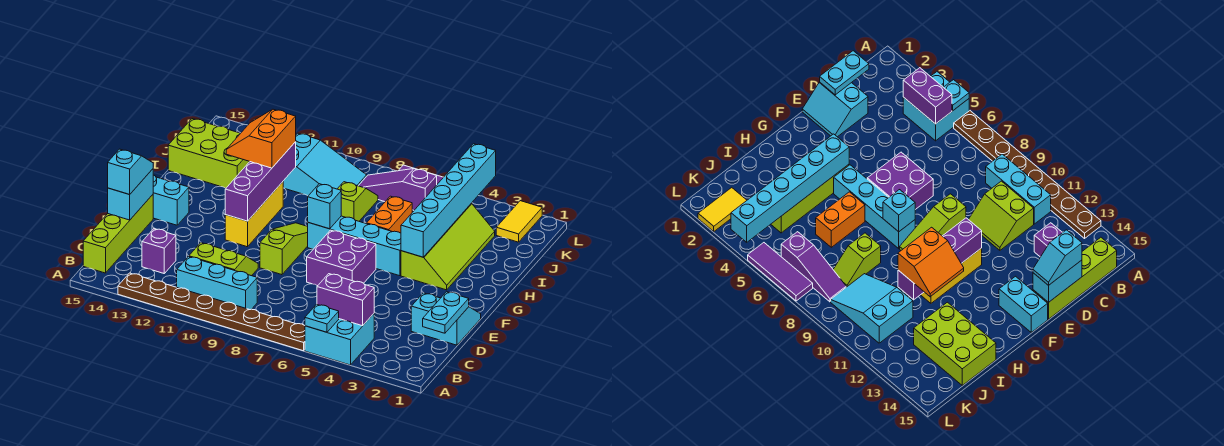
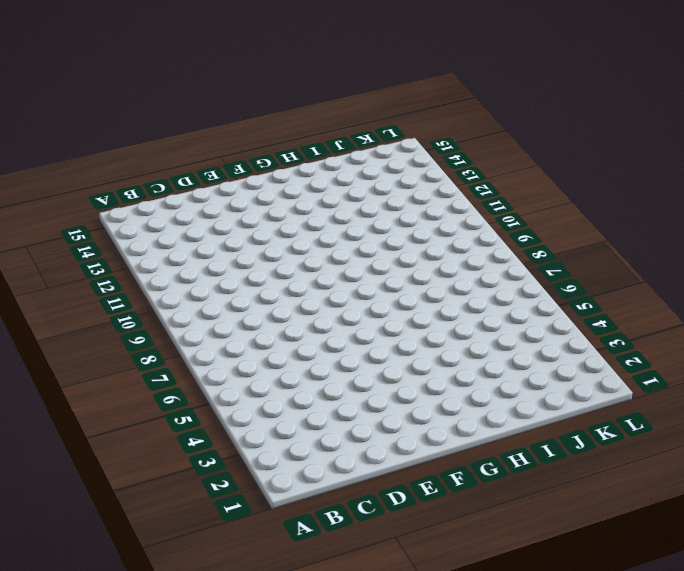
none -> cyan brick A4:B5 level 1
none -> brown plate A6:A13 level 1
none -> cyan brick B9:B11 level 1

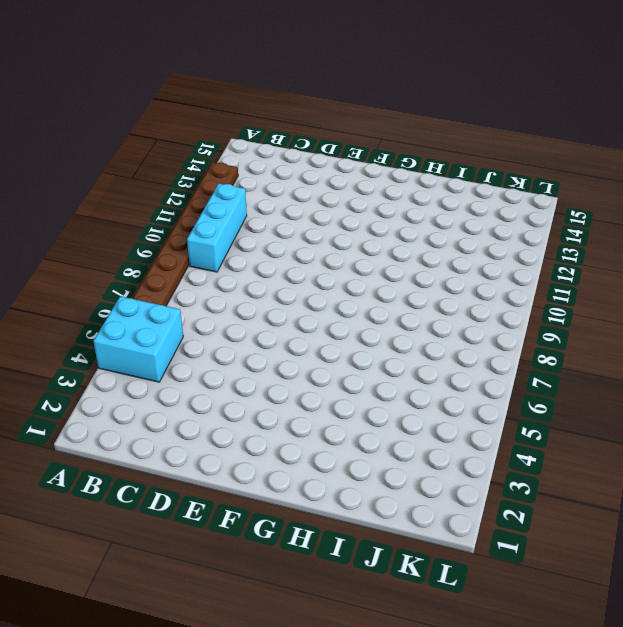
none -> lime brick B15:E15 level 1
none -> lime slope C10:D11 level 1 top C
none -> purple brick C13 level 1

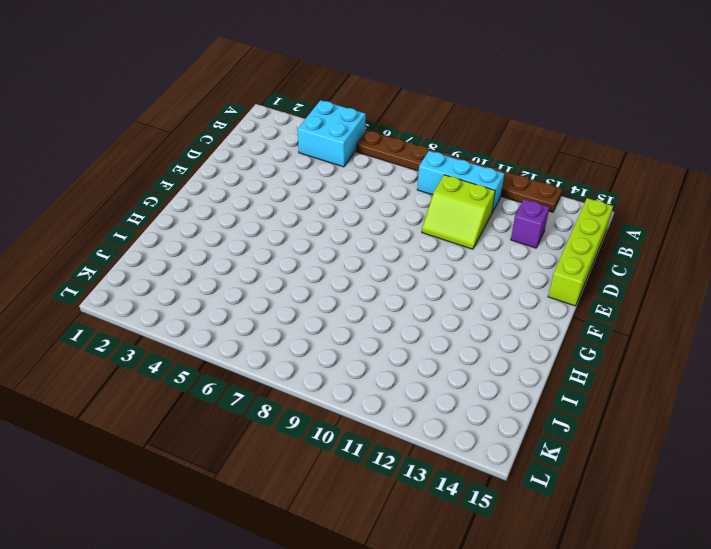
none -> cyan slope D1:E2 level 1 top D
none -> purple brick E6:F7 level 1
none -> lime slope E9:G9 level 1 top E

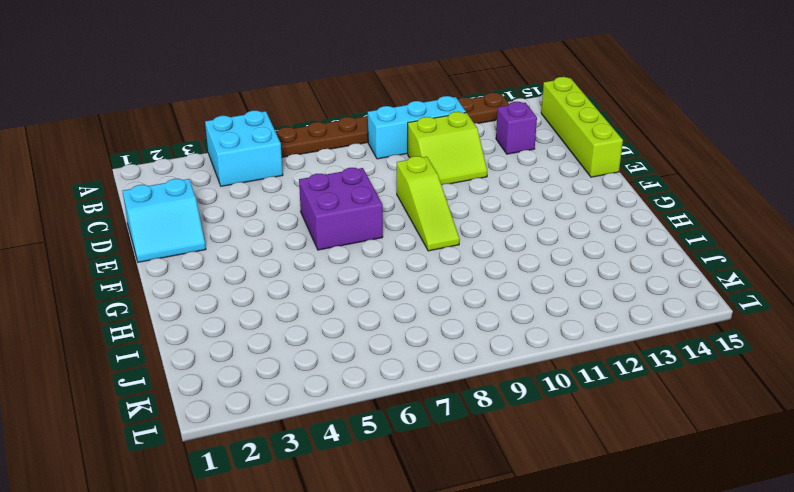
none -> yellow brick F11:H11 level 1
none -> cyan brick F14:F15 level 1
none -> lime slope G3:J4 level 1 top 4

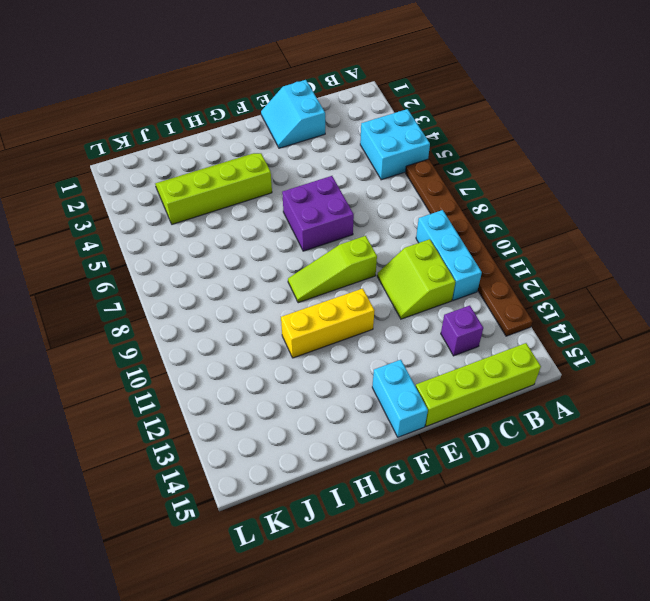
none -> cyan brick G5:G8 level 1
none -> orange brick H6:I6 level 1
none -> lime slope I8:J8 level 1 top I

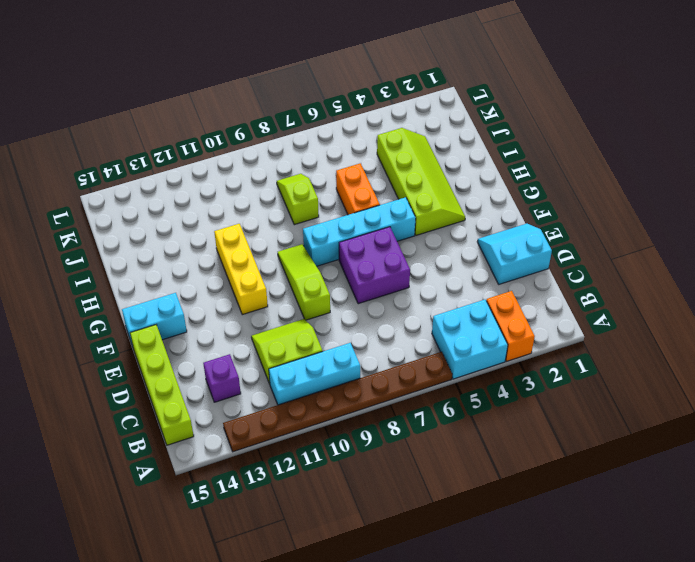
orange brick A3:B3 level 1 -> none
none -> lime brick I13:J15 level 1
none -> cyan slope J9:K11 level 1 top 11
none -> yellow tile K2:L2 level 1

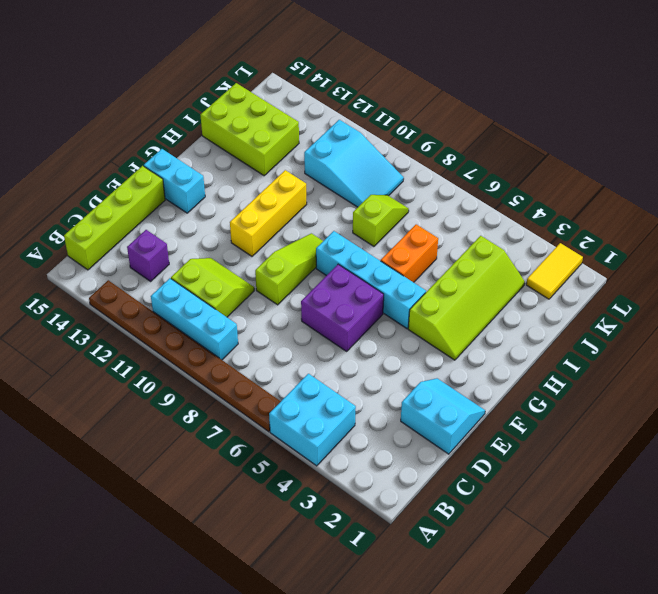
none -> purple slope K6:K8 level 1 top 6
none -> purple tile L5:L7 level 1
none -> cyan plate A5 level 2

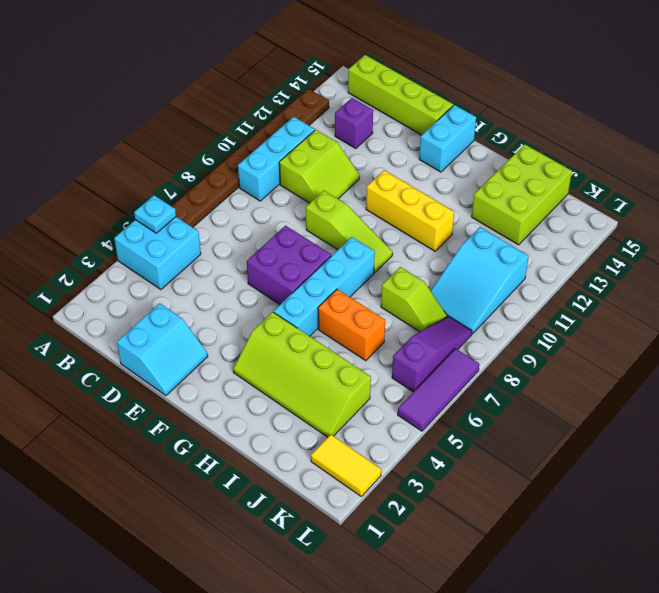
none -> purple brick B4:B5 level 2
none -> cyan plate C1:D1 level 2
none -> cyan brick D15:E15 level 2

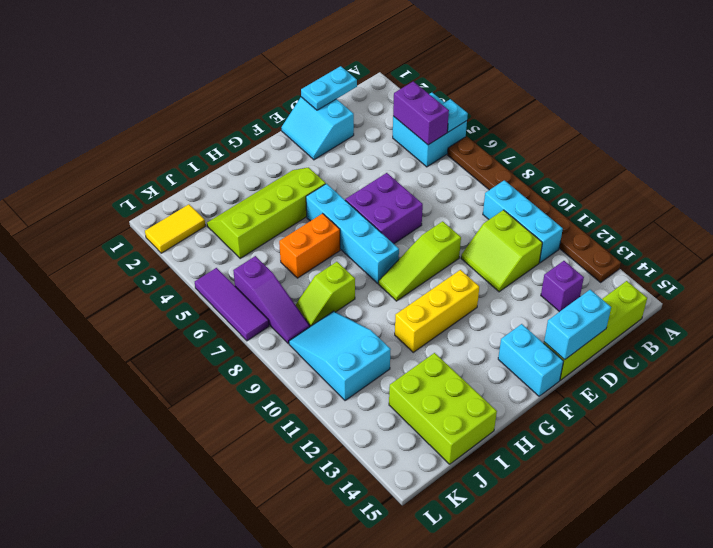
none -> purple brick F11:I11 level 2
none -> cyan brick G4:L4 level 2
none -> cyan brick G8 level 2

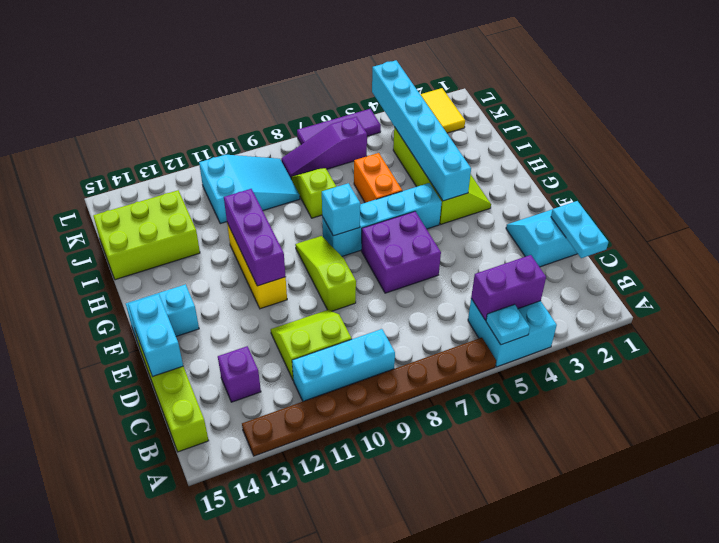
purple brick F11:H11 level 2 -> purple brick F11:I11 level 2
none -> cyan slope D15:E15 level 3 top D
none -> orange slope H11:I12 level 3 top 11

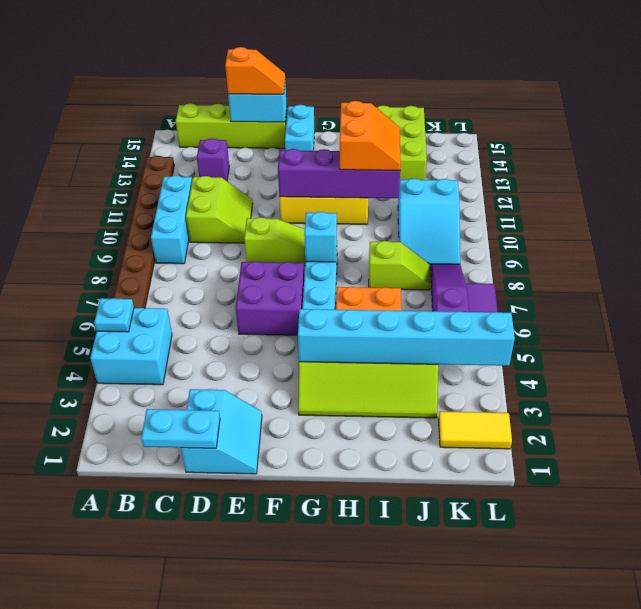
orange slope D15:E15 level 3 top D -> cyan slope D15:E15 level 3 top D
orange slope H11:I12 level 3 top H -> orange slope H11:I12 level 3 top 11
none -> purple brick B4:B5 level 2

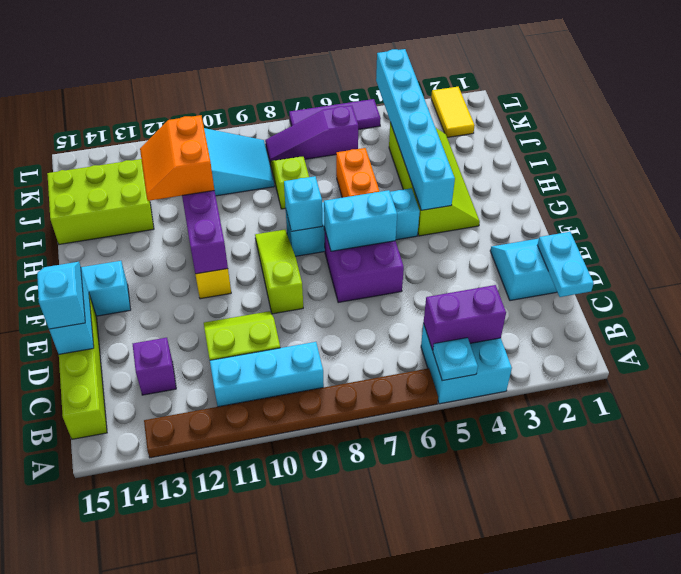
cyan brick F6:F7 level 2 -> none

